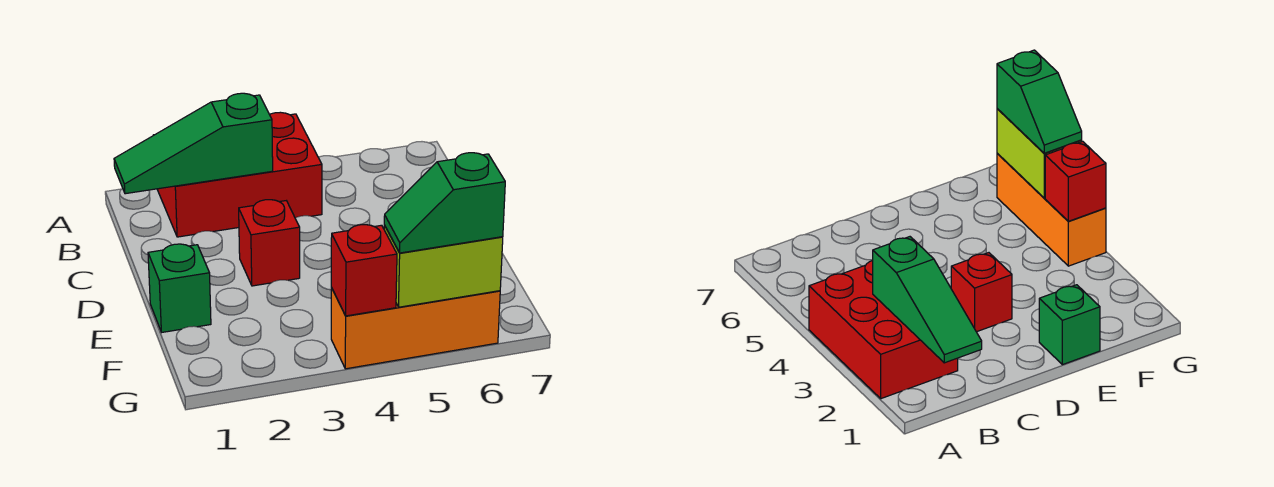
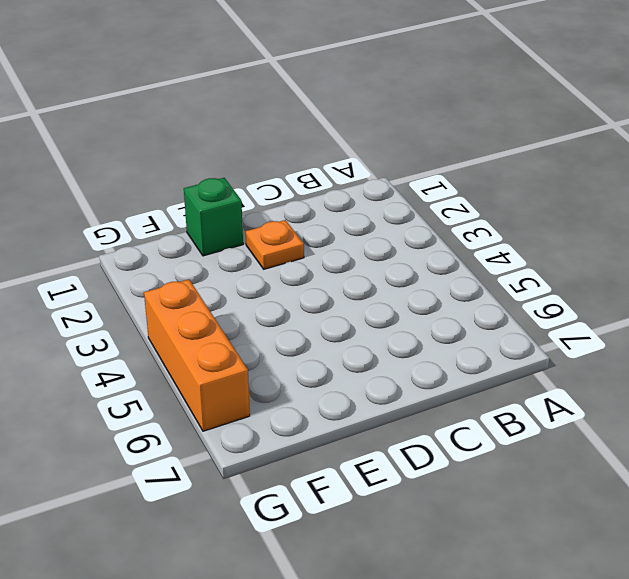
orange plate D2 level 1 -> none
none -> red brick A2:B4 level 1
none -> red brick D3 level 1

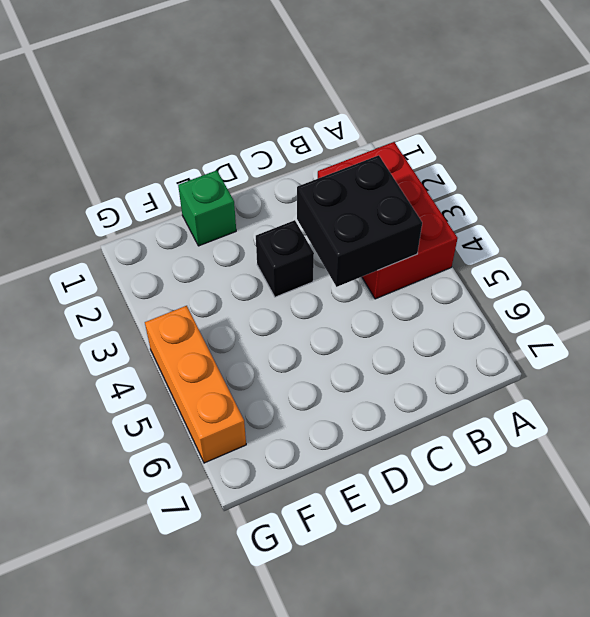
black brick B3:C4 level 2 -> green slope B1:B3 level 2 top 3
black brick D3 level 1 -> red brick D3 level 1
none -> red brick G4 level 2
none -> lime brick G5:G6 level 2

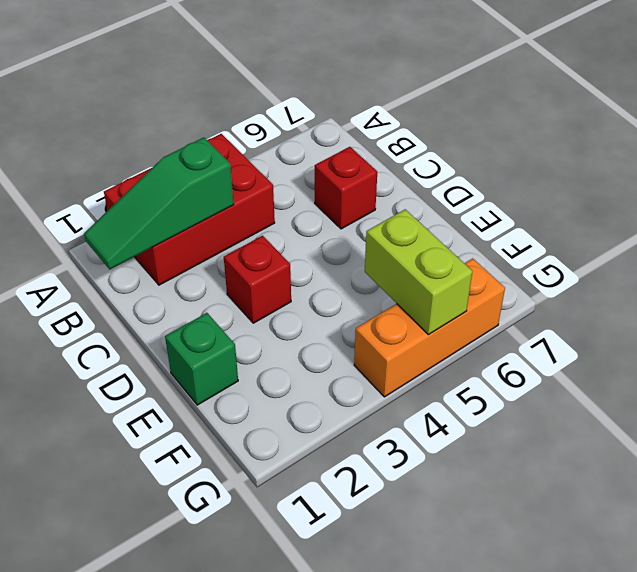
red brick C6 level 1 -> red brick G4 level 2
lime brick F5:G5 level 2 -> lime brick G5:G6 level 2
none -> green slope G5:G6 level 3 top 6

